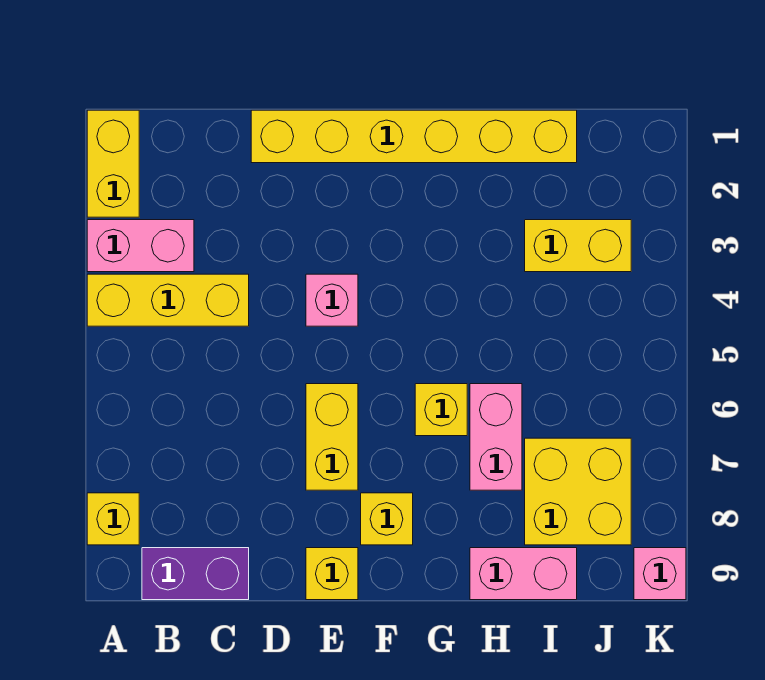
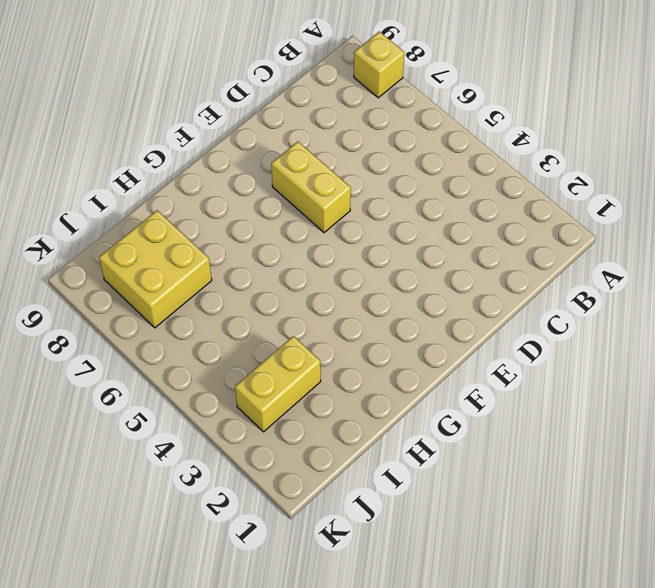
none -> yellow brick A1:A2 level 1
none -> pink brick A3:B3 level 1
none -> yellow brick A4:C4 level 1

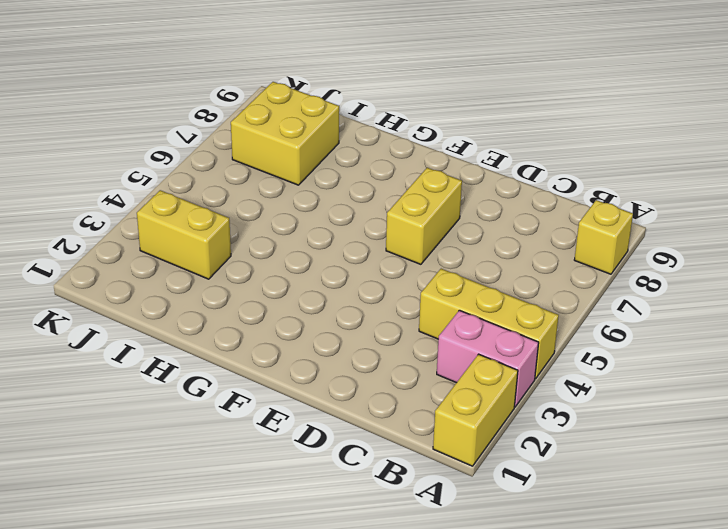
none -> purple brick B9:C9 level 1
none -> yellow brick D1:I1 level 1
none -> pink brick E4 level 1

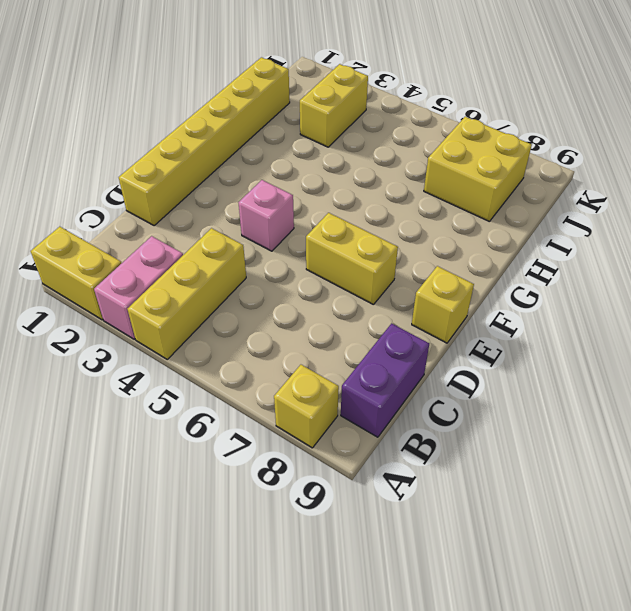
none -> yellow brick F8 level 1
none -> yellow brick G6 level 1
none -> pink brick H6:H7 level 1

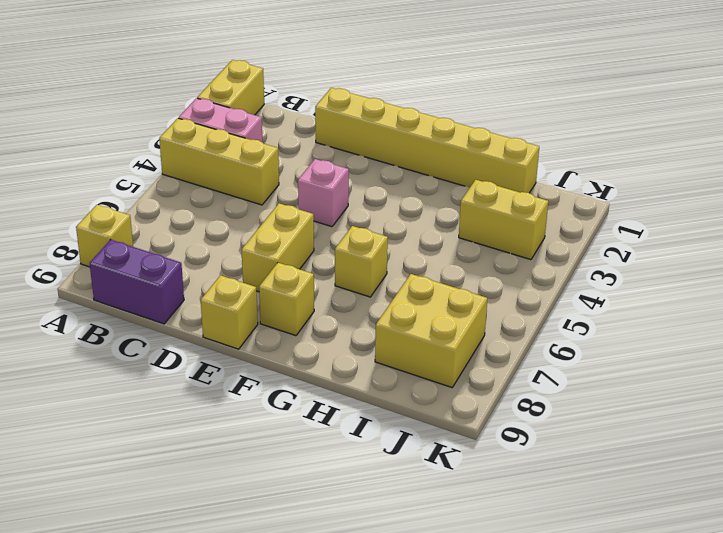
none -> pink brick H6:H7 level 1
none -> pink brick H9:I9 level 1
none -> pink brick K9 level 1

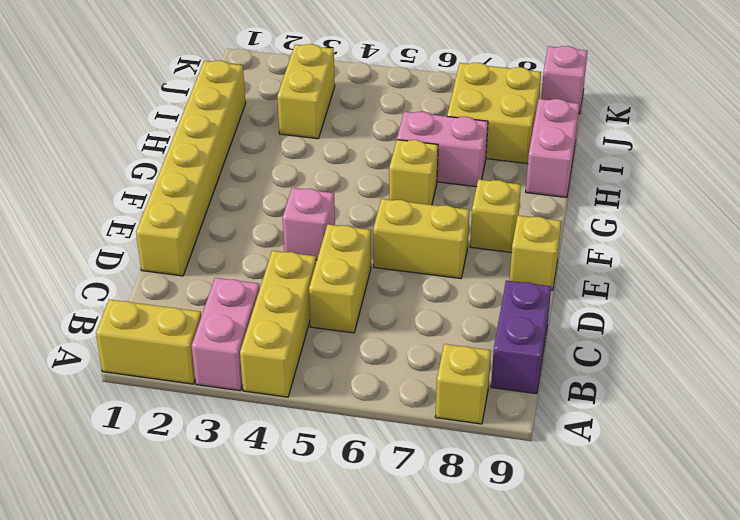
yellow brick C5:D5 level 1 -> none

